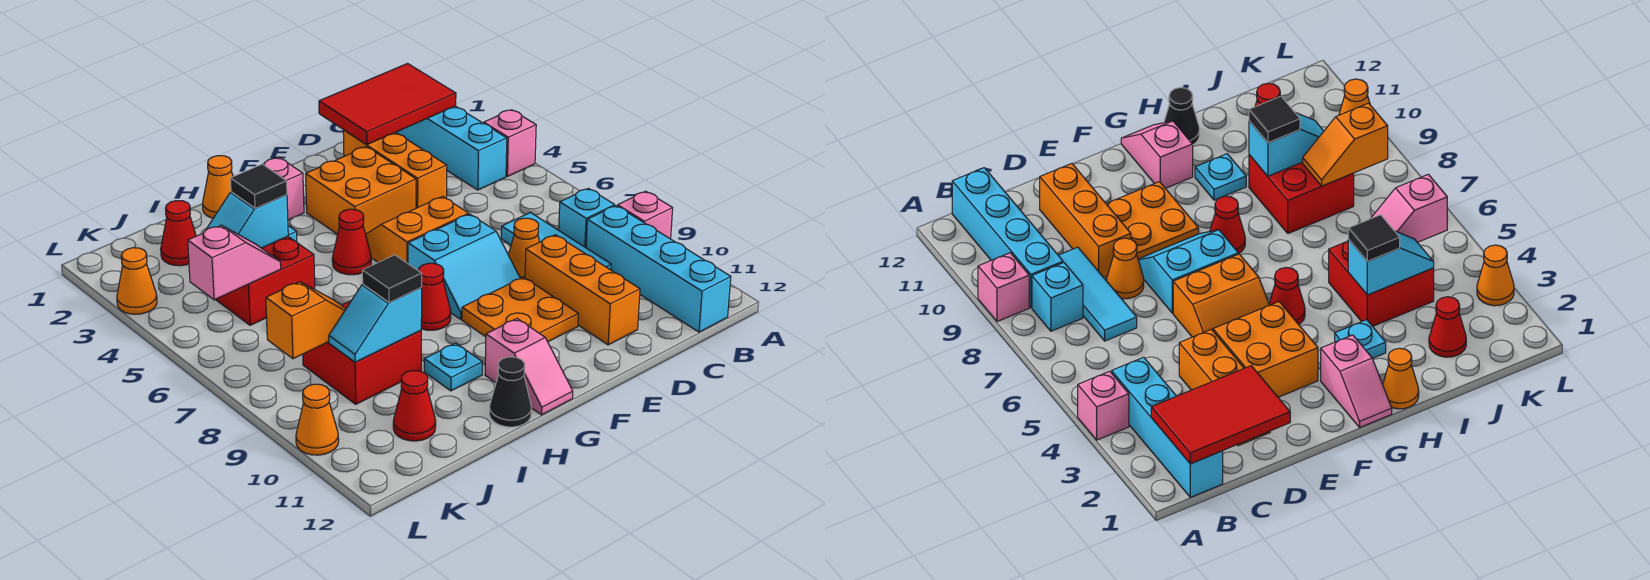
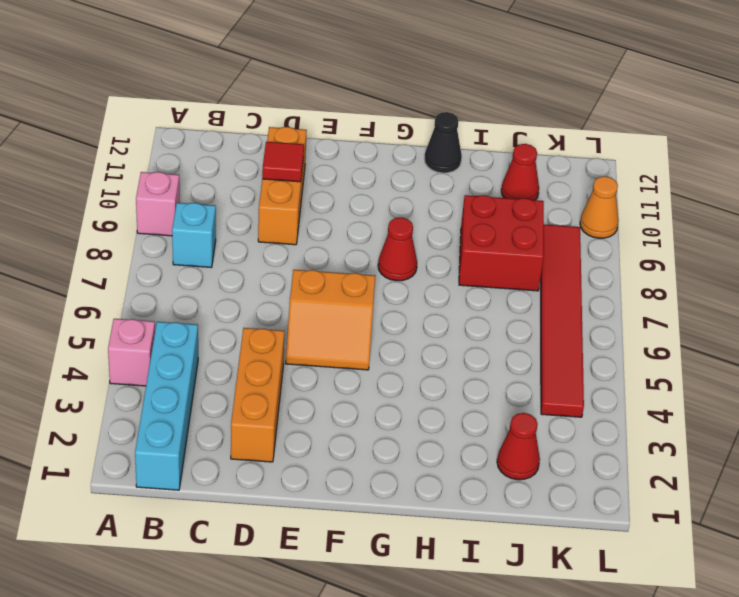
red tile D10 level 2 -> none
red tile K4:K9 level 1 -> none
none -> cyan brick B9:B12 level 1
none -> cyan tile C7:C9 level 1
none -> orange cone D8 level 1
none -> orange brick E3:F4 level 1

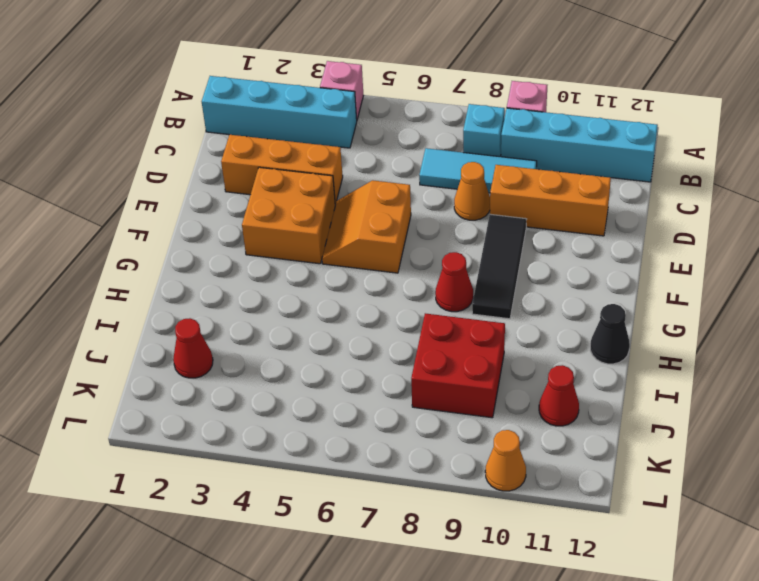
black tile E9:G9 level 1 -> orange plate E9:F10 level 1
none -> cyan slope E7:F8 level 1 top 7
none -> pink slope G1:G2 level 1 top 2
none -> red cone G5 level 1
none -> pink slope G11:G12 level 1 top 11

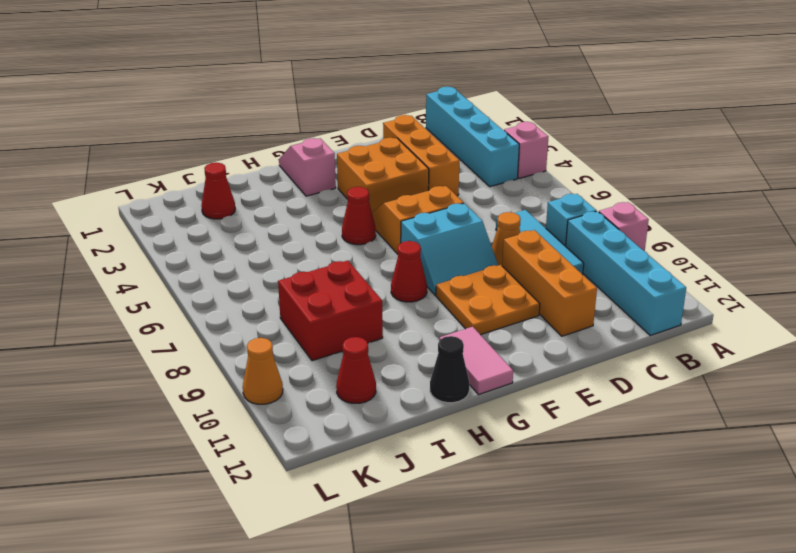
pink tile G11:G12 level 1 -> pink slope G11:G12 level 1 top 11
none -> orange cone H1 level 1
none -> cyan plate H3 level 1
none -> cyan plate H10 level 1
none -> red brick I4:J5 level 1

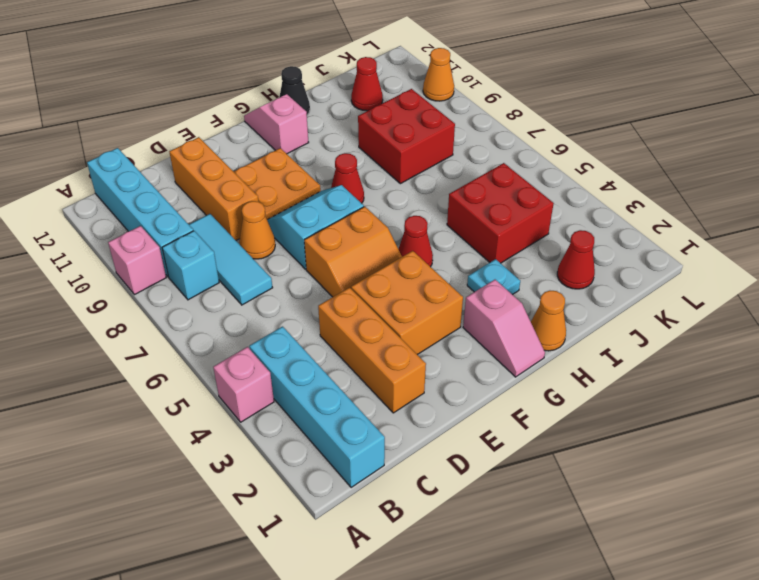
none -> cyan plate H10 level 1
none -> orange cone L3 level 1
none -> red tile B1:D2 level 2
none -> cyan slope I4:J4 level 2 top I

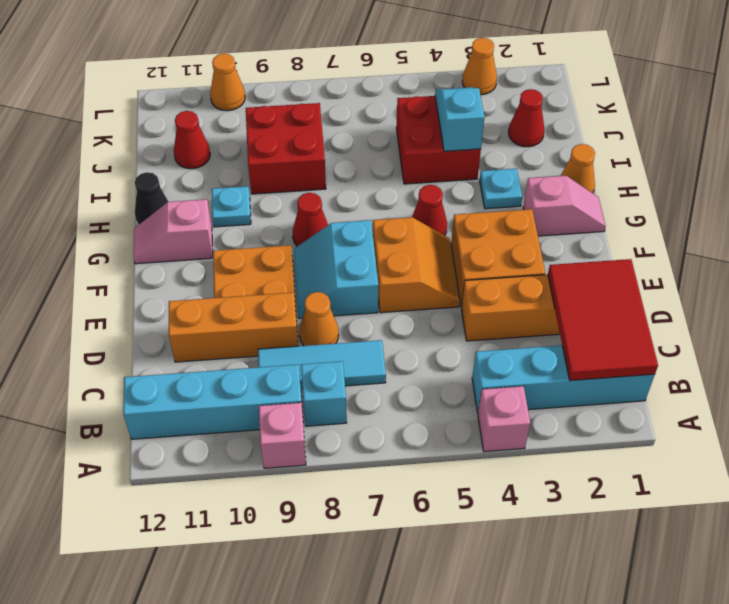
none -> cyan slope I9:J9 level 2 top I
none -> pink slope J5:K5 level 2 top K
none -> orange slope J8:K8 level 2 top K
none -> black tile I4 level 3

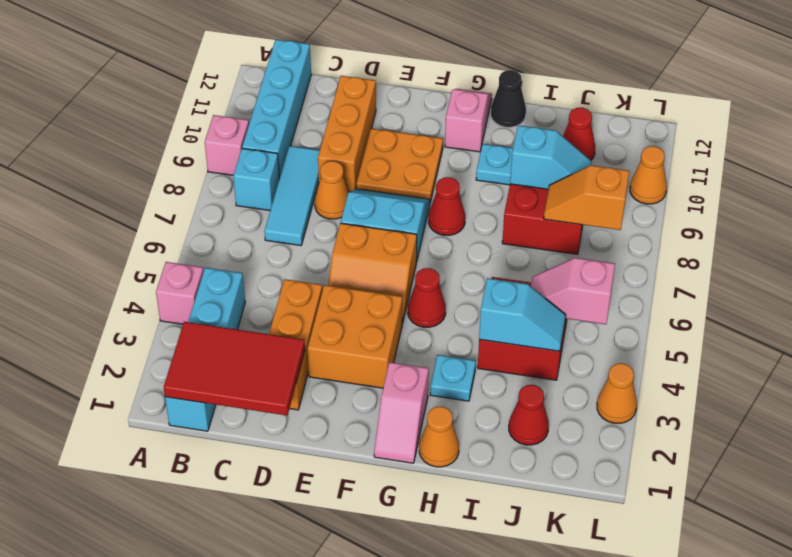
none -> black tile I4 level 3
none -> black tile I9 level 3

